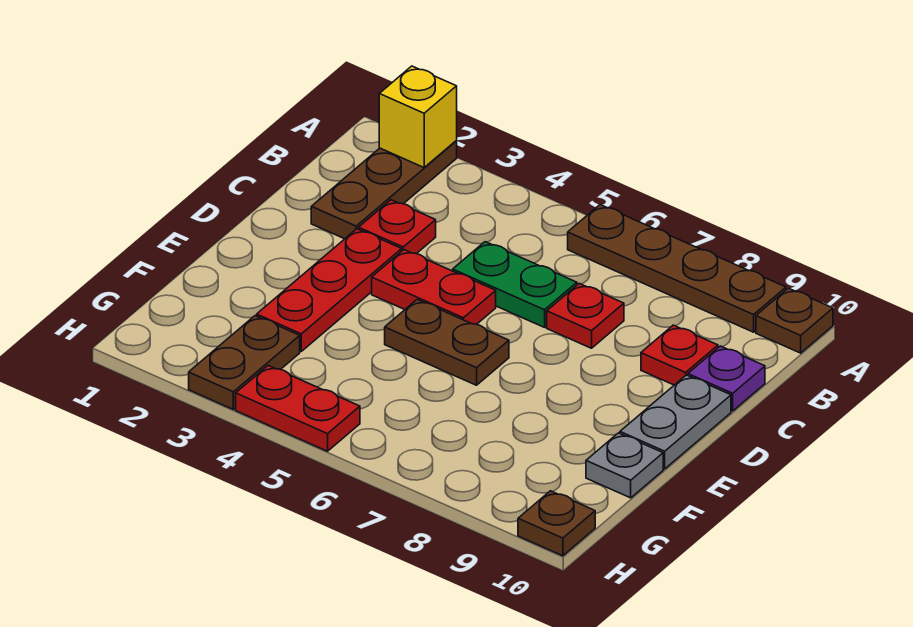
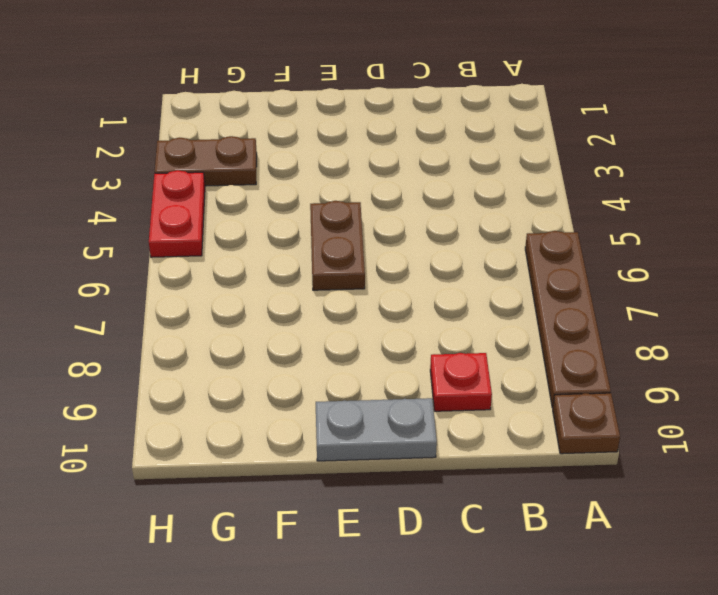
none -> brown plate A2:C2 level 1
none -> red plate C3 level 1
none -> green plate C5:C6 level 1

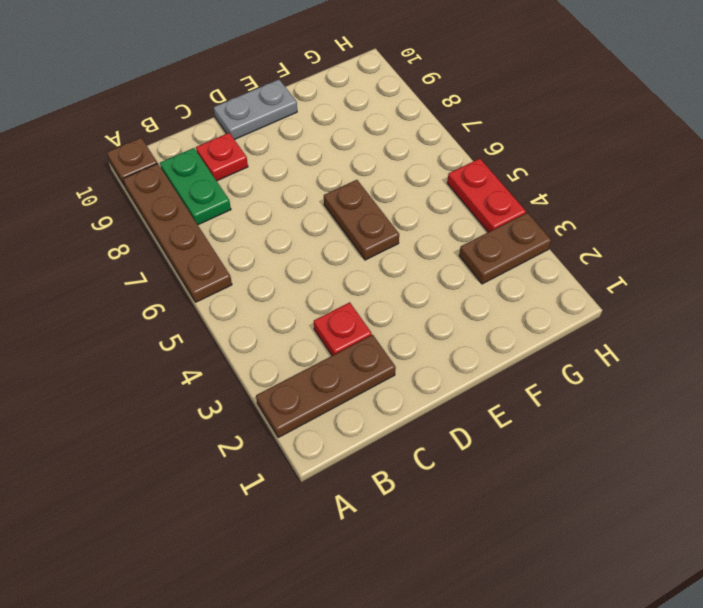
green plate B8:B9 level 1 -> green plate C5:C6 level 1
none -> red plate C7 level 1
none -> purple plate C10 level 1
none -> red plate D3:F3 level 1

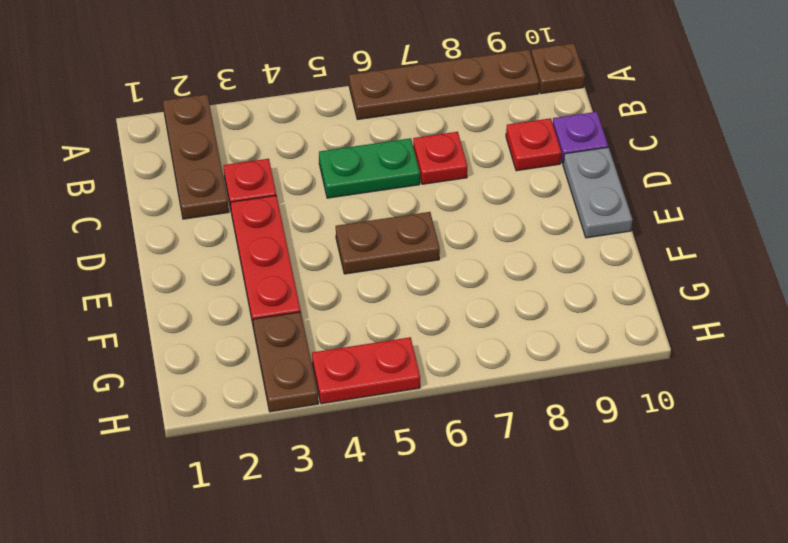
none -> red plate D4:D5 level 1
none -> grey plate F10 level 1
none -> brown plate H10 level 1

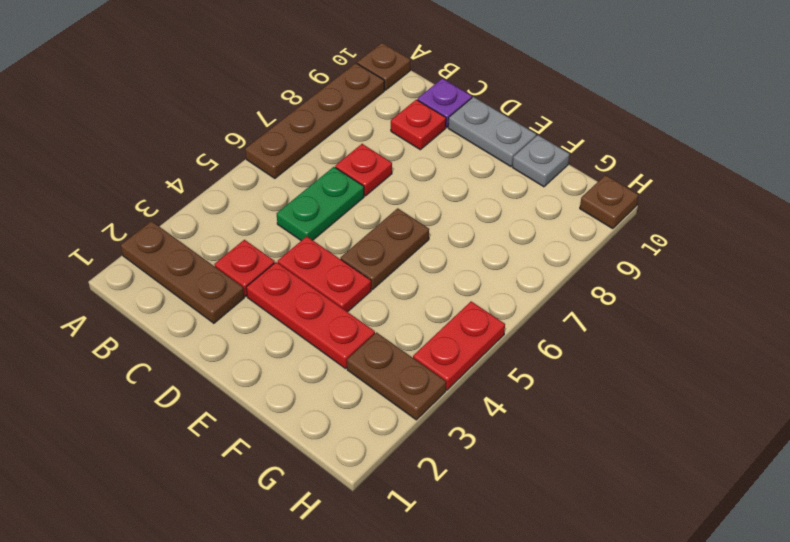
red plate D4:E4 level 1 -> red plate D4:D5 level 1
none -> yellow brick A2 level 2

